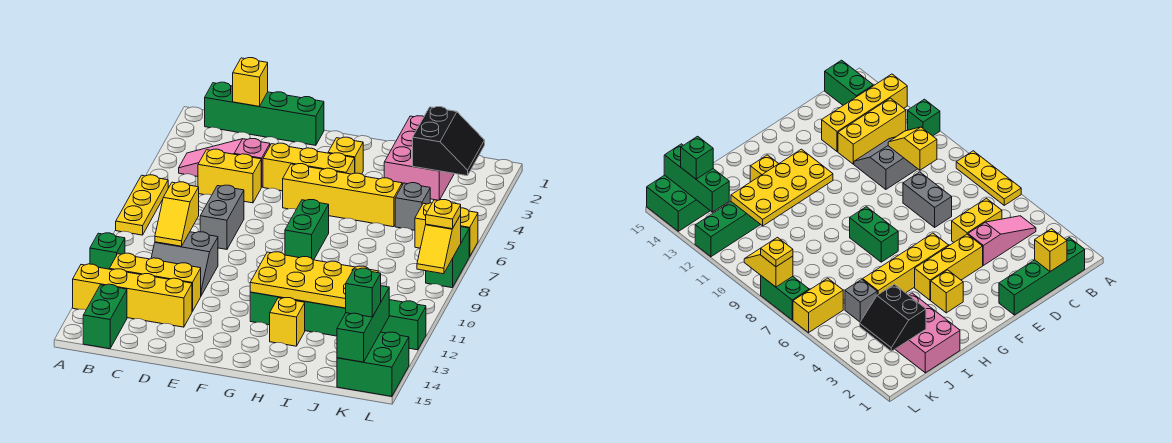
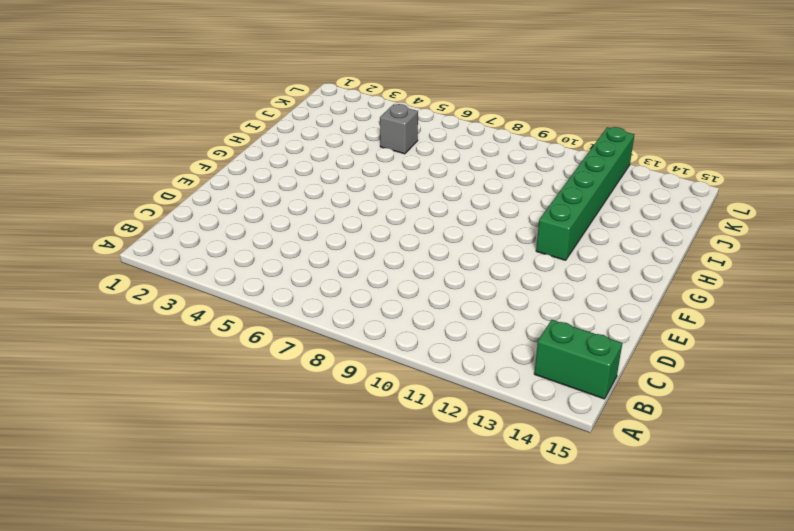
none -> yellow plate A6:A8 level 1
none -> green brick A11 level 1
none -> yellow brick A13:D13 level 1

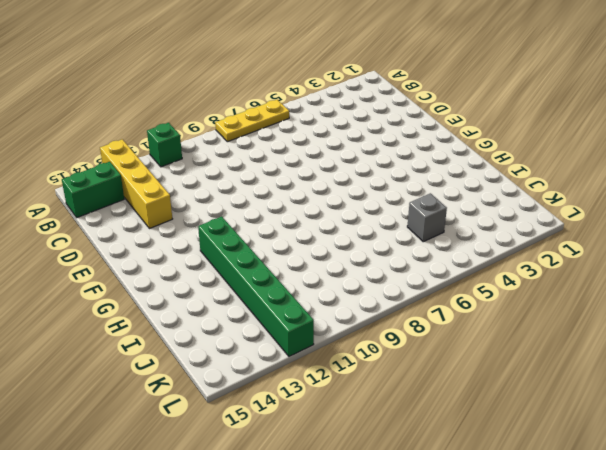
none -> green brick B1:E1 level 1
none -> pink slope B4:D4 level 1 top D
none -> yellow brick B12:D12 level 1

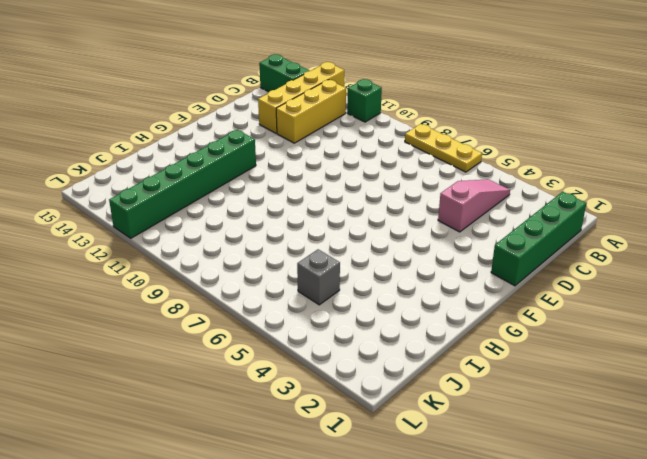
none -> yellow brick C5:D5 level 1
none -> grey slope C10:D11 level 1 top 10
none -> grey brick D7:D8 level 1

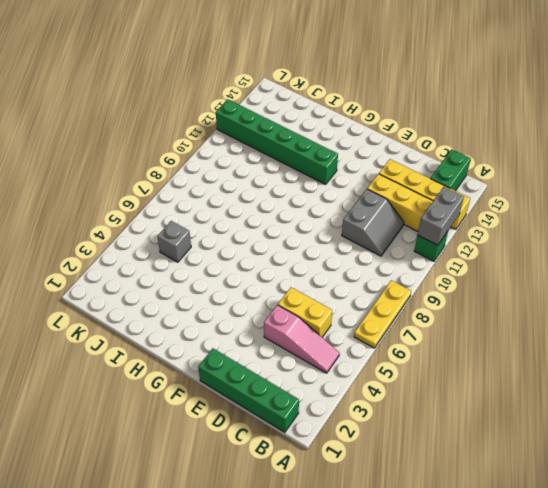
grey brick A11:A12 level 2 -> grey brick D7:D8 level 1
grey slope C10:D11 level 1 top D -> grey slope C10:D11 level 1 top 10
none -> yellow brick E4:G4 level 1
none -> yellow brick F5:I5 level 1
none -> yellow brick G3 level 1

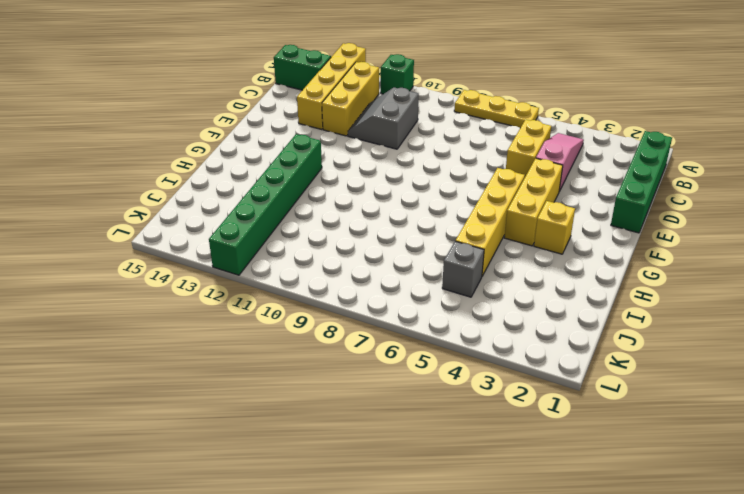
none -> grey brick D7:D8 level 1
none -> green brick G7:G8 level 1
none -> yellow brick H13 level 1

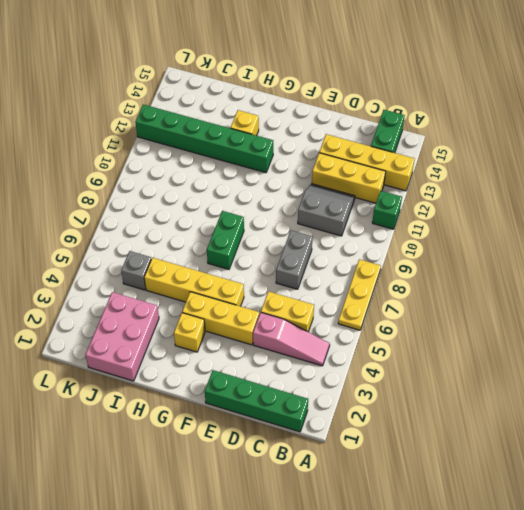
none -> yellow brick K6:L6 level 1
none -> green brick K14:L15 level 1
none -> green brick L7:L8 level 1

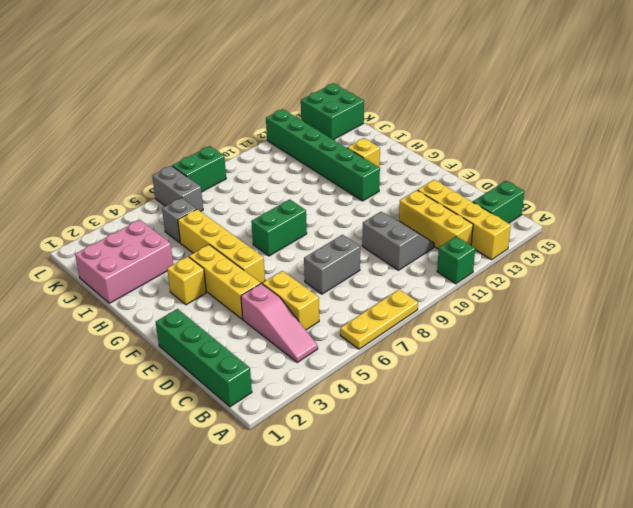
grey brick K6:L6 level 1 -> yellow brick K6:L6 level 1
none -> yellow brick C1 level 2
none -> yellow slope C9:C10 level 2 top 9
none -> yellow plate G11:J12 level 2

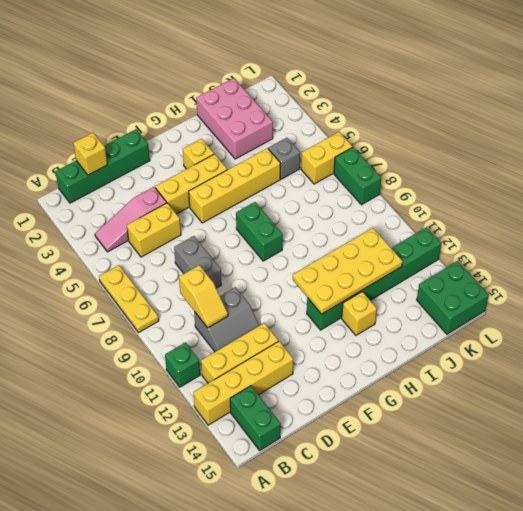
none -> black slope J2:K3 level 2 top J
none -> green brick K13:K15 level 2
none -> yellow slope L8:L9 level 2 top 8

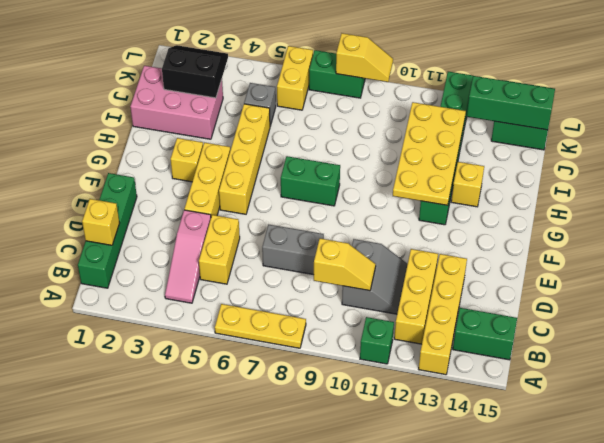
none -> green brick K14 level 3
none -> yellow plate L8 level 3

